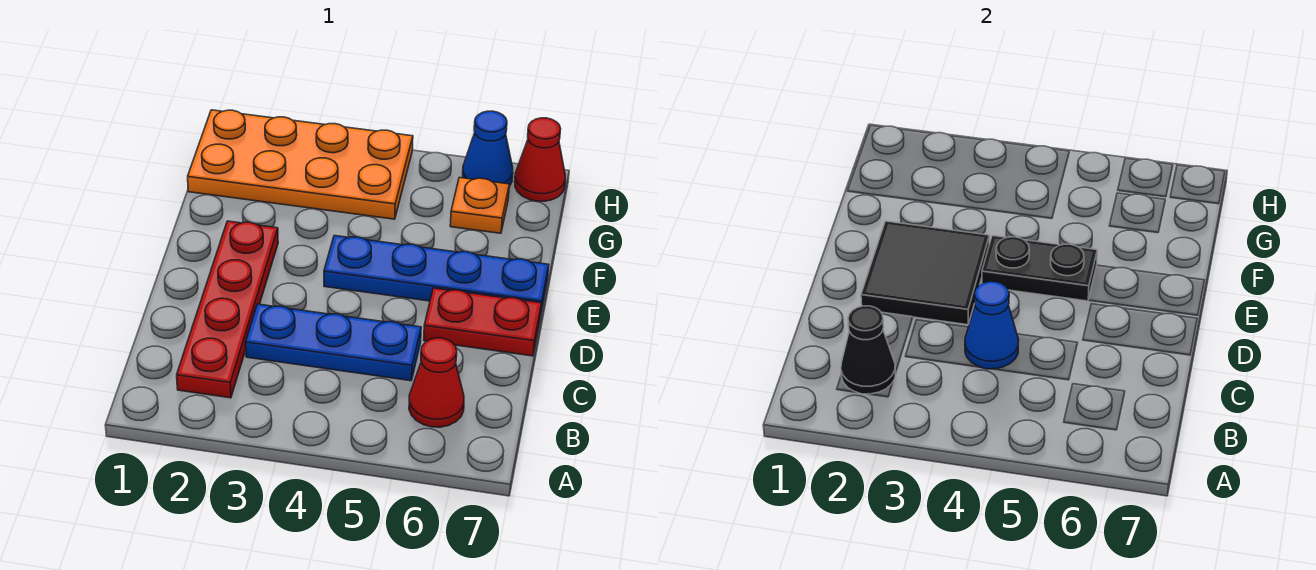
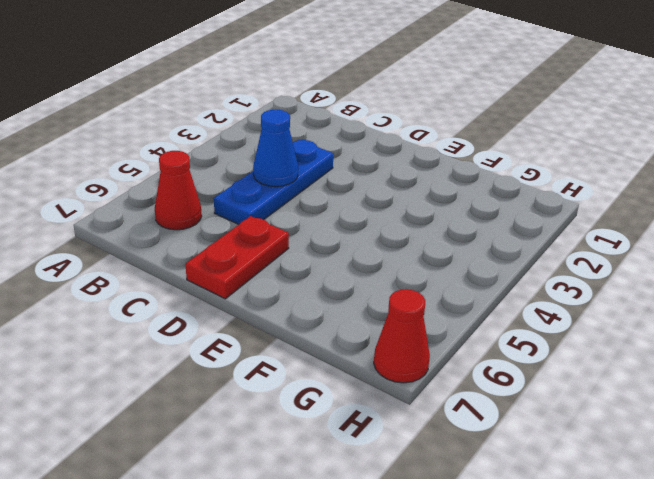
none -> red plate B2:E2 level 1
none -> blue plate E4:E7 level 1
none -> orange plate G1:H4 level 1

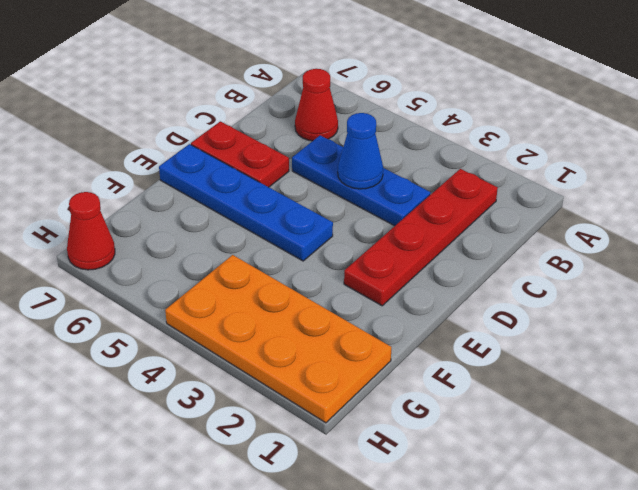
none -> orange plate G6 level 1
none -> blue cone H6 level 1
none -> black cone B2 level 2

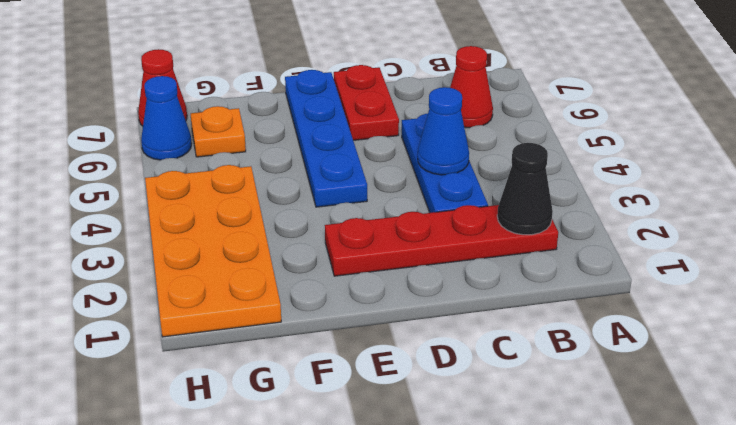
none -> black tile D2:E3 level 2
none -> black plate E4:E5 level 2

